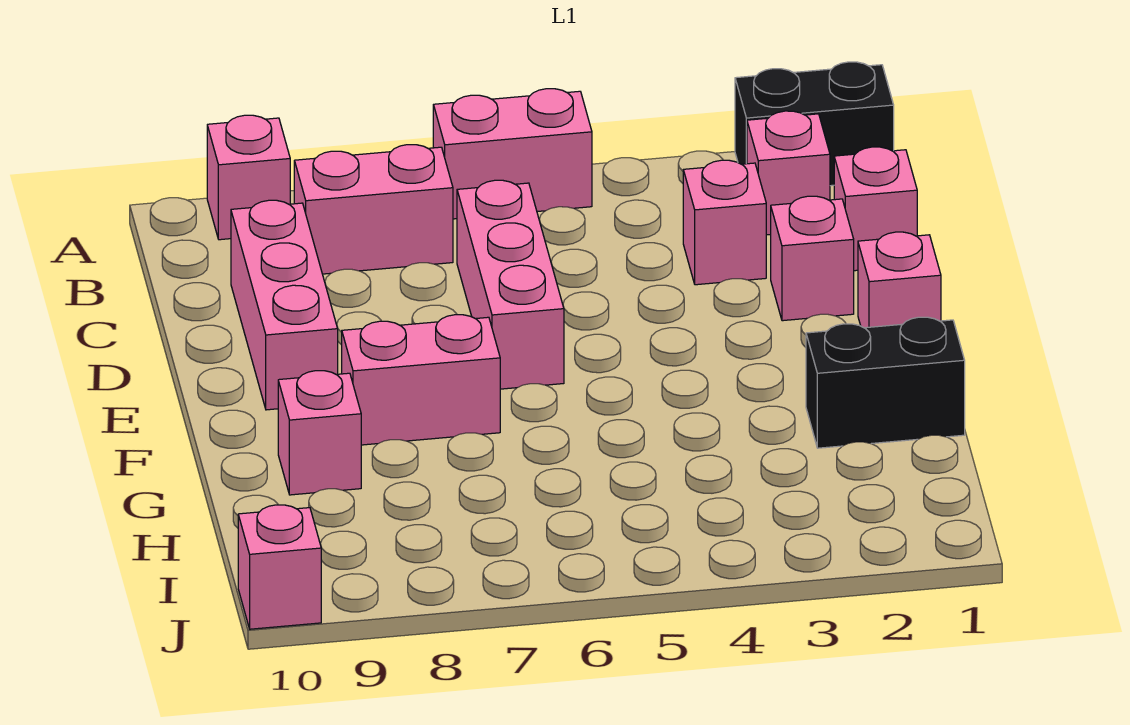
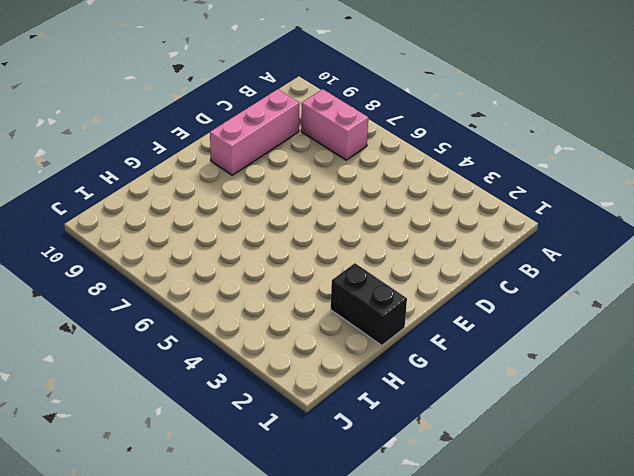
none -> black brick A1:A2 level 1
none -> pink brick A5:A6 level 1
none -> pink brick A9 level 1

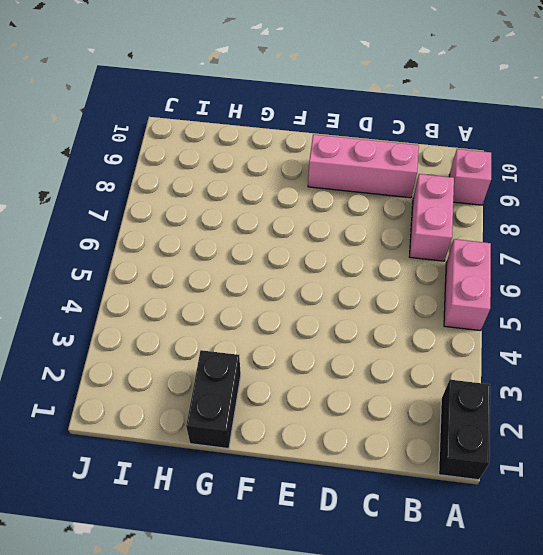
none -> pink brick B2 level 1
none -> pink brick C1 level 1
none -> pink brick C3 level 1

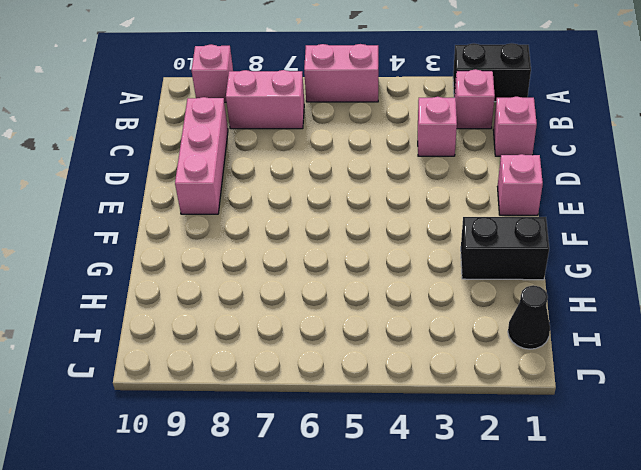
black cone I1 level 1 -> none
none -> pink brick C6:E6 level 1
none -> pink brick D2 level 1
none -> pink brick F7:F8 level 1

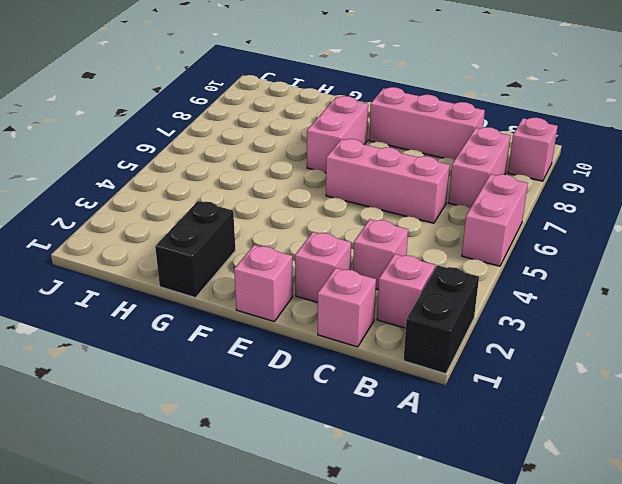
none -> pink brick G9 level 1
none -> pink brick J10 level 1

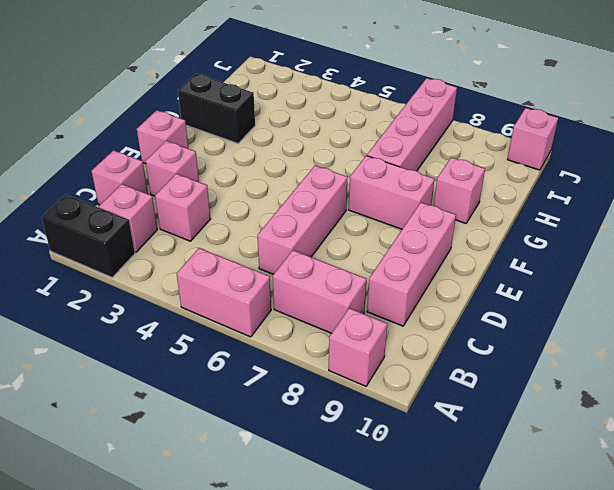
pink brick G7:J7 level 1 -> none

